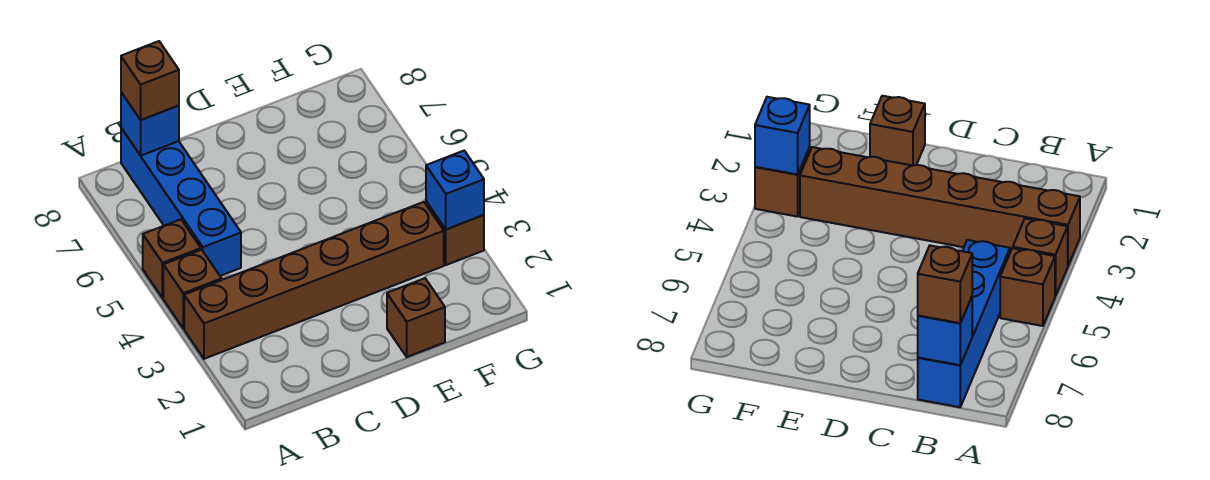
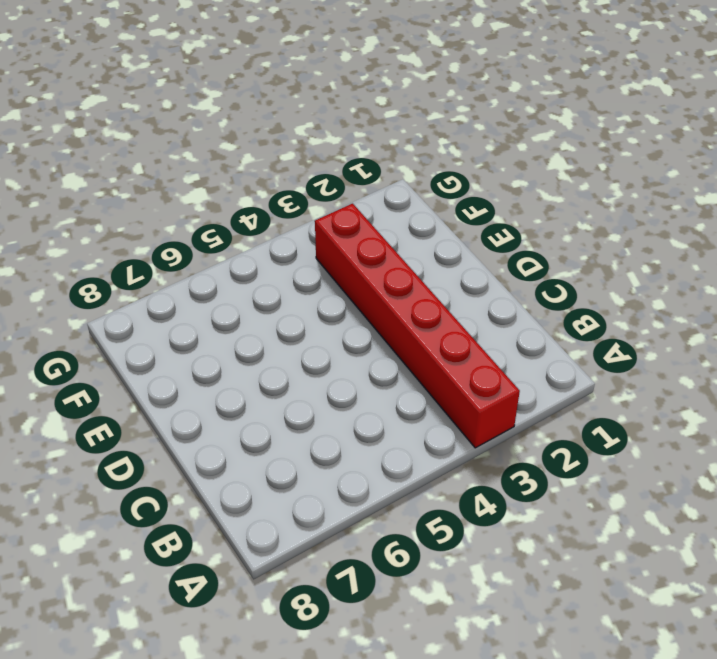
red brick A3:F3 level 1 -> brown brick A3:F3 level 1
none -> brown brick A4 level 1
none -> brown brick A5 level 1

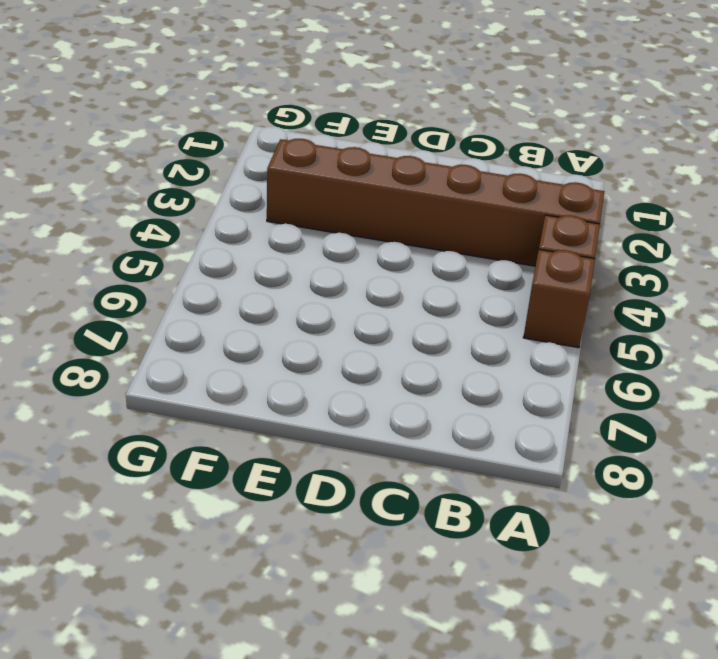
none -> blue brick B5:B8 level 1
none -> brown brick E1 level 1

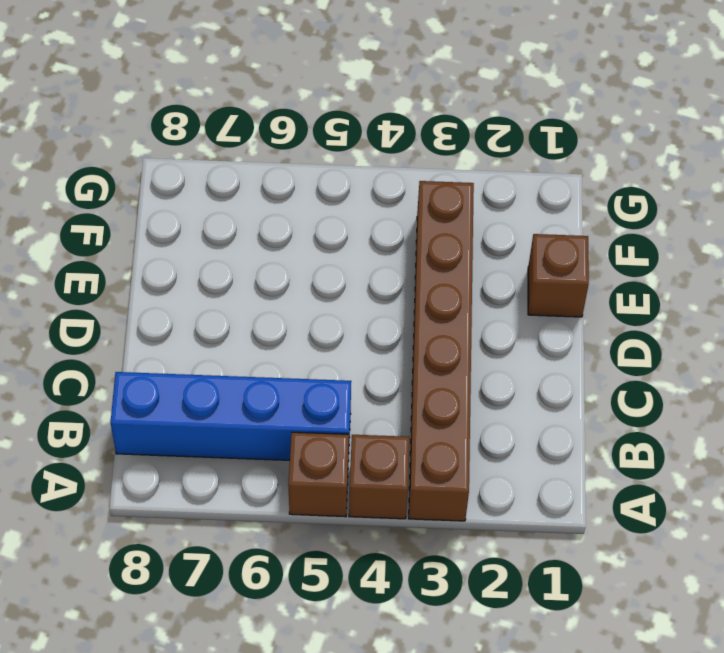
none -> brown brick G3 level 1
none -> blue brick B8 level 2

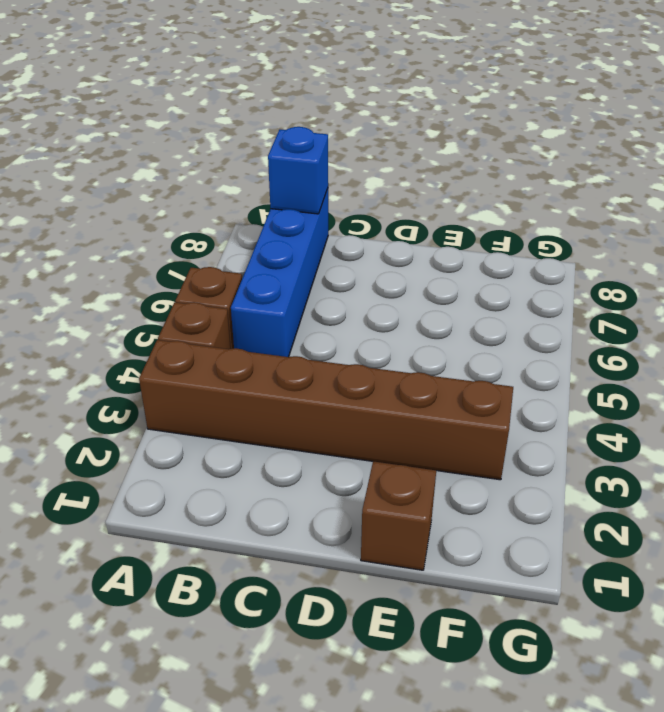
none -> brown brick G3 level 1
none -> blue brick G3 level 2

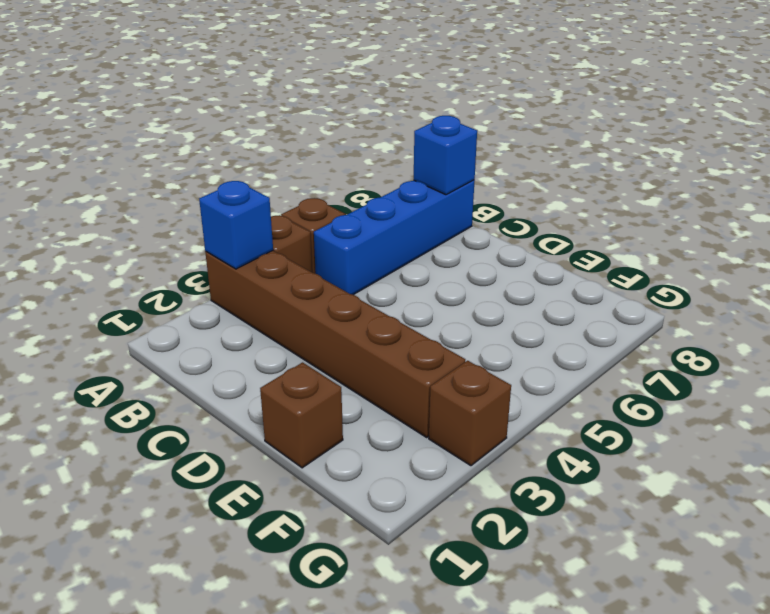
blue brick A3 level 2 -> blue brick G3 level 2
none -> brown brick B8 level 3

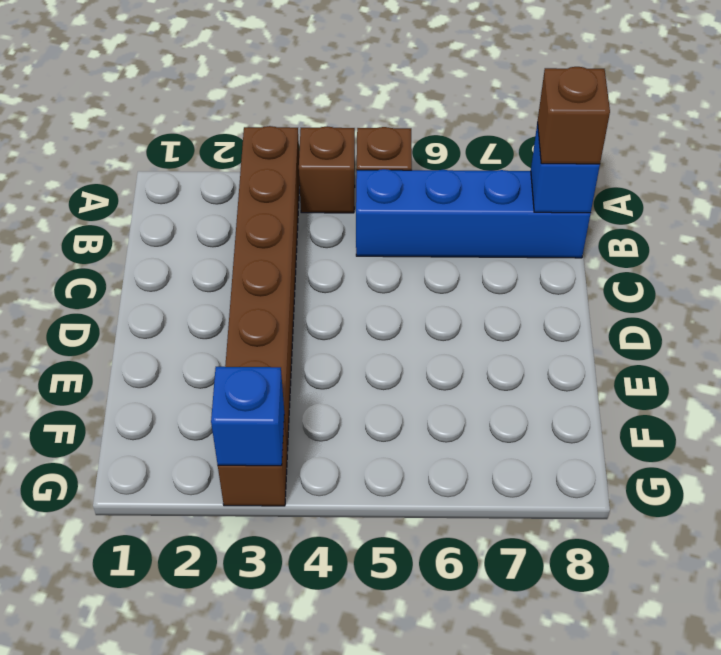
none -> brown brick E1 level 1

